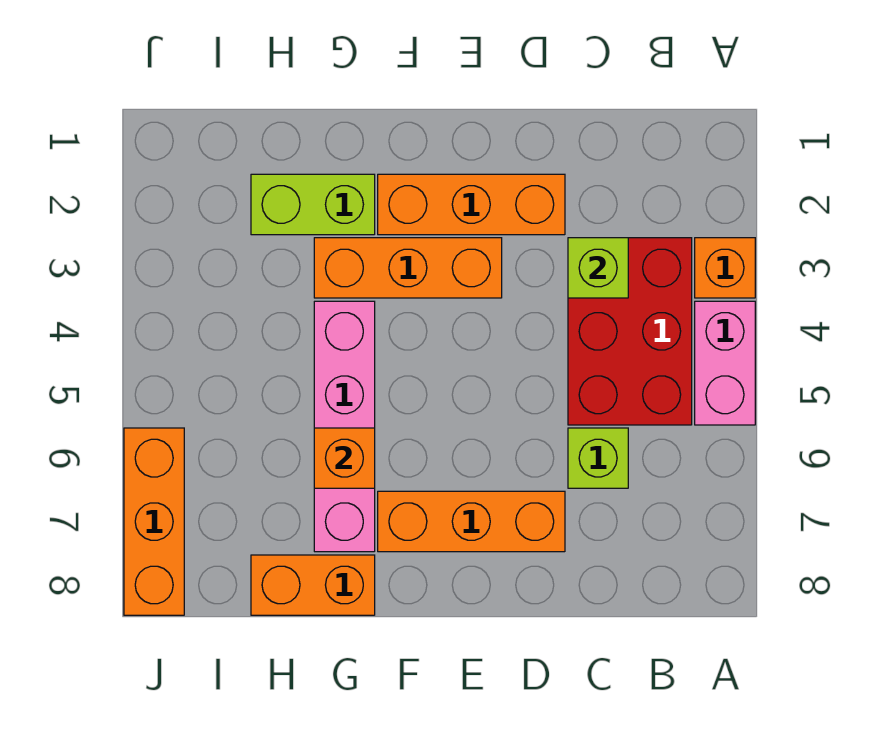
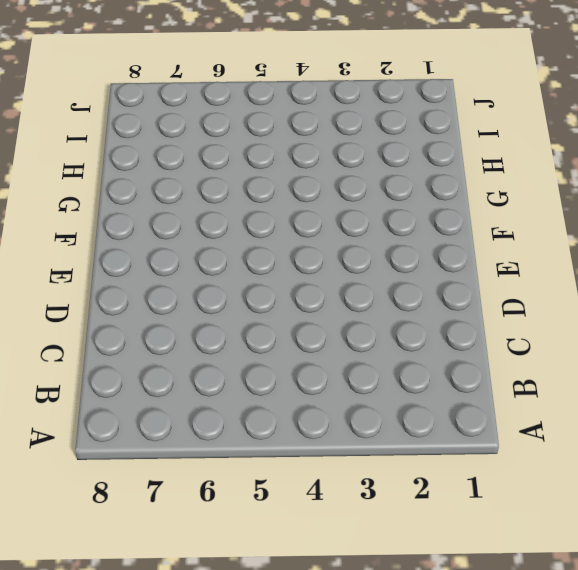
none -> orange brick A3 level 1
none -> pink brick A4:A5 level 1
none -> red brick B3:C5 level 1

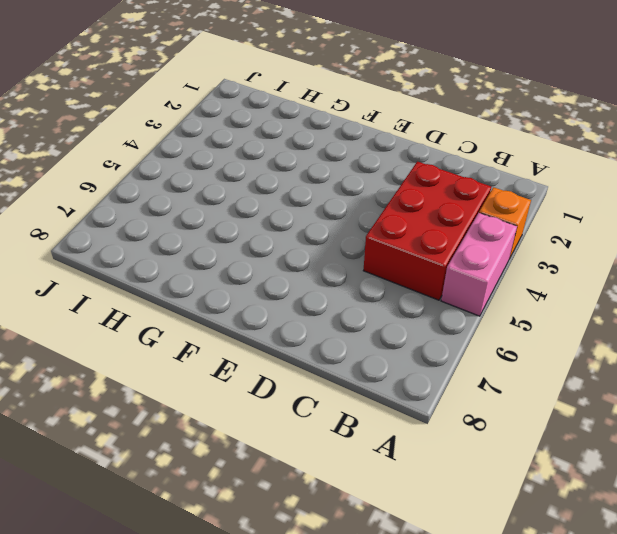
none -> lime brick C6 level 1
none -> orange brick D2:F2 level 1
none -> orange brick D7:F7 level 1

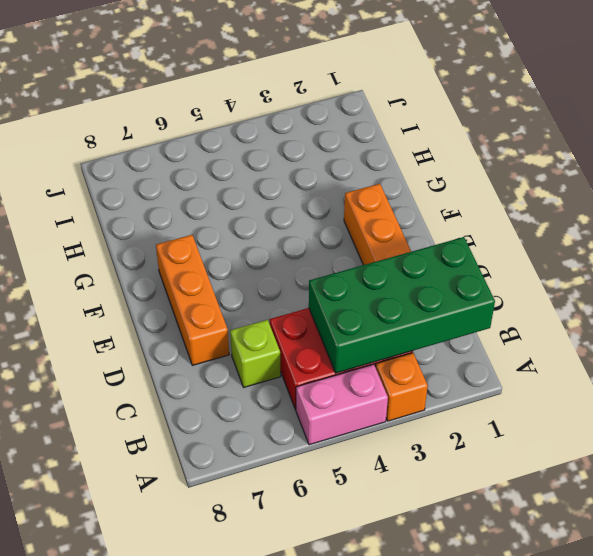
green brick B1:C4 level 2 -> lime brick C3 level 2
none -> orange brick E3:G3 level 1
none -> lime brick G2:H2 level 1
none -> pink brick G4:G7 level 1

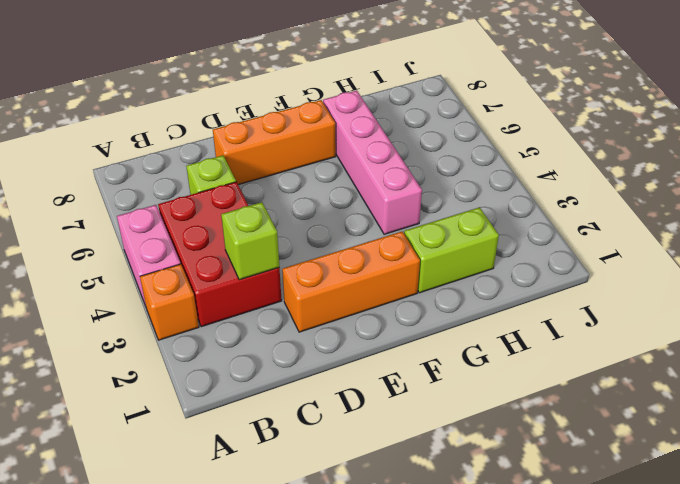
none -> orange brick E3:G3 level 1
none -> orange brick G8:H8 level 1
none -> orange brick J6:J8 level 1

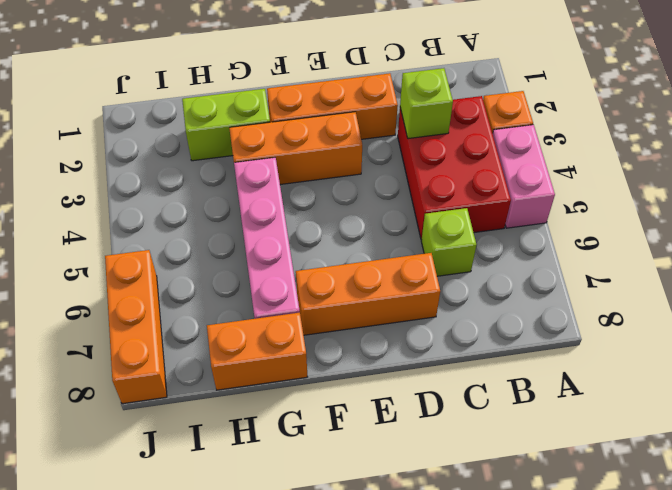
none -> orange brick G6 level 2

